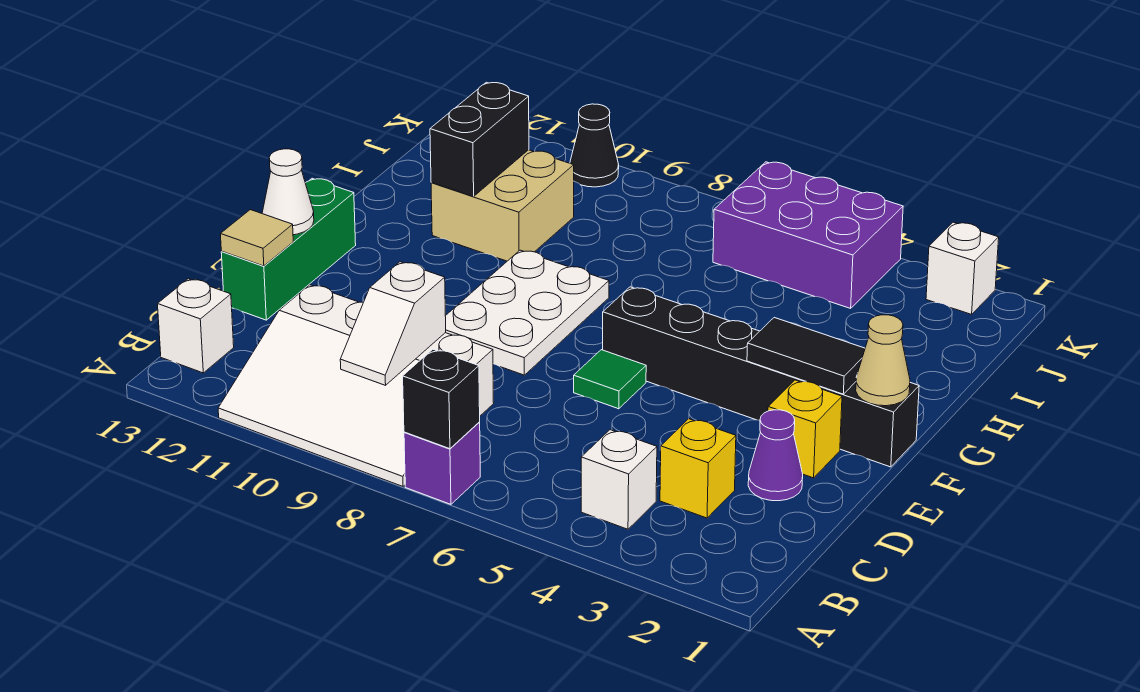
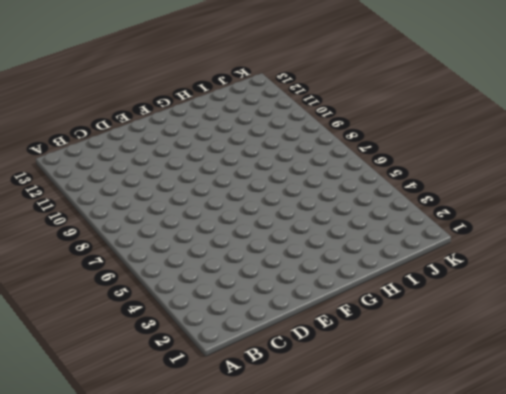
none -> purple brick A7 level 1
none -> white slope A8:C11 level 1 top C
none -> white brick B4 level 1

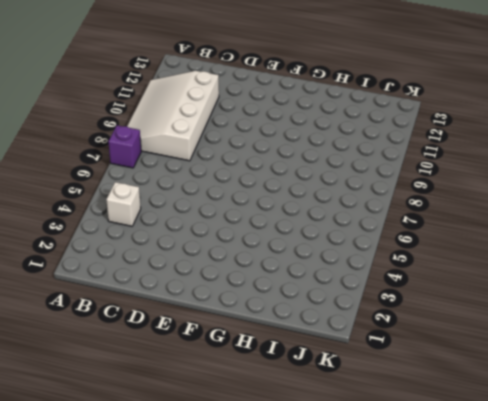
none -> white brick B13 level 1
none -> yellow brick C3 level 1
none -> purple cone D2 level 1

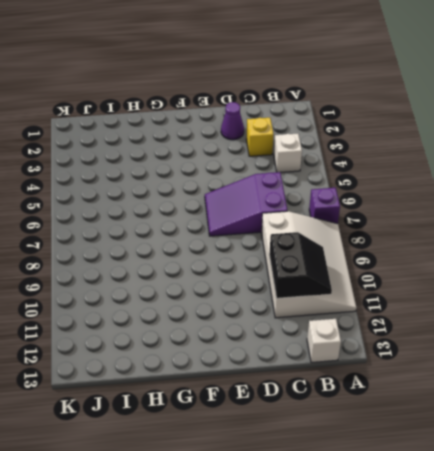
black slope B10:C11 level 2 top C -> none
purple slope C6:E7 level 1 top C -> green tile E6 level 1
none -> green brick D13:F13 level 1
none -> yellow brick E2 level 1
none -> white plate E8:G9 level 1

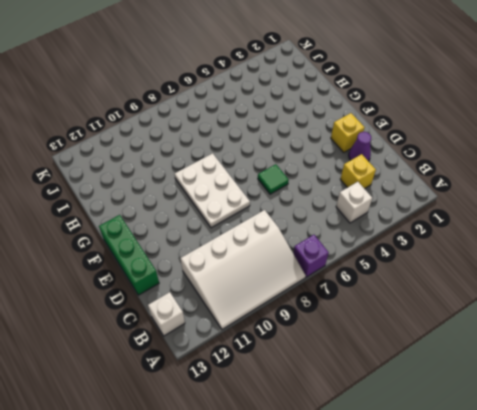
none -> black brick F1:F6 level 1
none -> tan brick H10:I11 level 1
none -> purple brick J4:K6 level 1

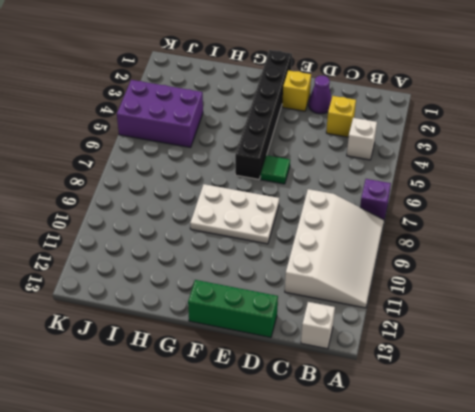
purple brick I4:K5 level 1 -> purple brick J4:K6 level 1
none -> tan brick H10:I11 level 1
none -> white brick K2 level 1
none -> black cone K10 level 1

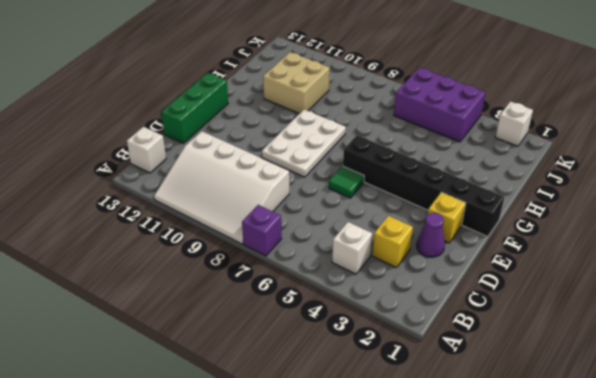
none -> black cone K10 level 1
none -> black brick A7 level 2
none -> white slope B9:C9 level 2 top C

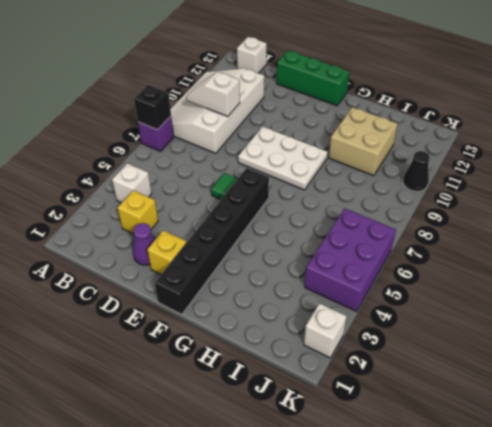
none -> tan tile D13 level 2
none -> white cone E13 level 2
none -> tan cone F1 level 2

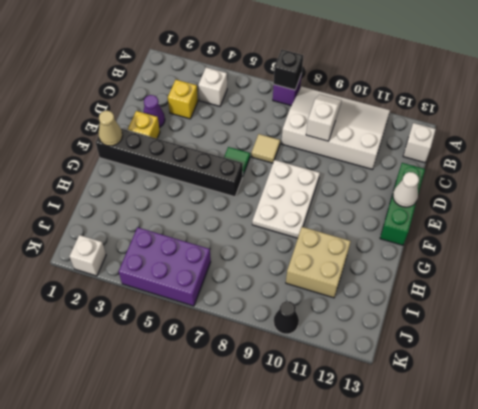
tan tile D7 level 1 -> tan tile D13 level 2
none -> black tile F2:F3 level 2
none -> black brick H11:I11 level 2

